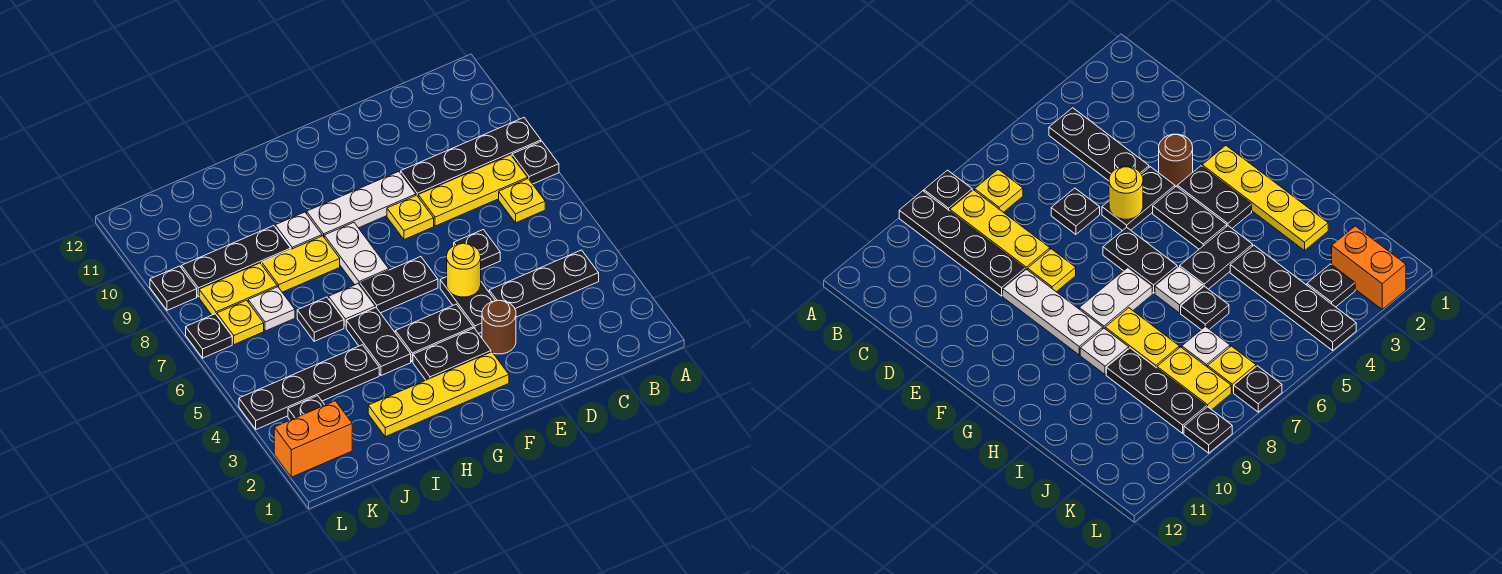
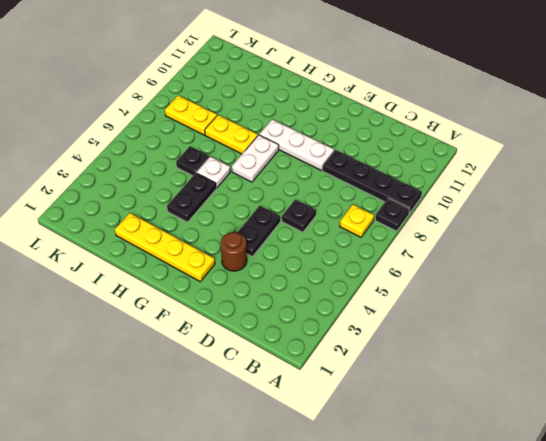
none -> black plate B4:D4 level 1
none -> yellow plate B8:D8 level 1
none -> yellow plate E8 level 1
none -> black plate F3:G3 level 1

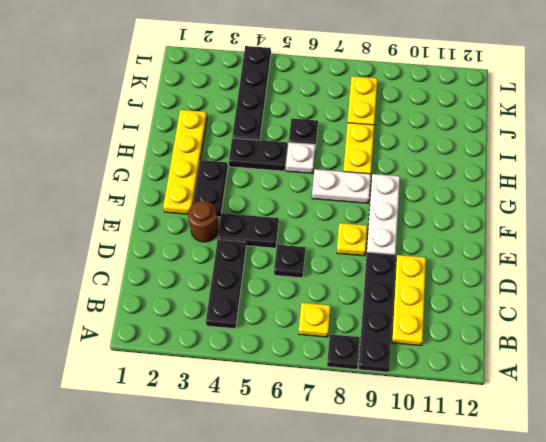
yellow plate B10:D10 level 1 -> yellow plate B8:D8 level 1
none -> black plate F4:G4 level 1
none -> black plate F6:G6 level 1
none -> white plate H9 level 1
none -> black plate I9:K9 level 1

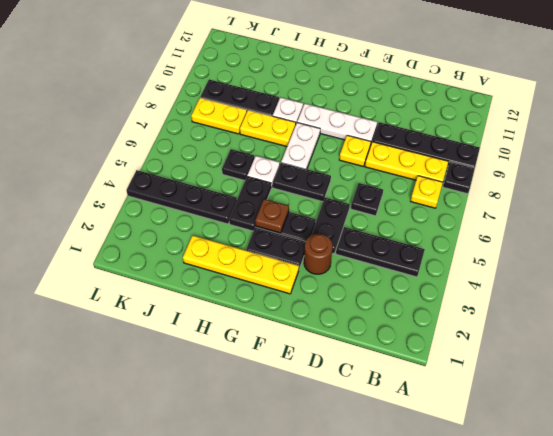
brown plate G4 level 2 -> none
none -> white plate J7 level 1
none -> orange brick K2:L2 level 1
none -> black plate K3 level 1
none -> yellow plate K7 level 1

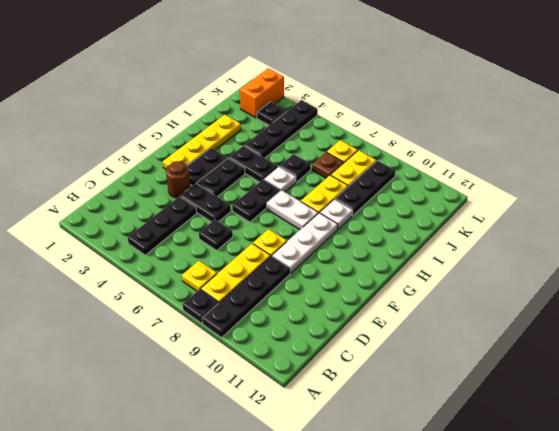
brown plate J7 level 1 -> white plate J7 level 1
none -> black plate L7 level 1
none -> black plate L9 level 1
none -> yellow round brick E5 level 2

